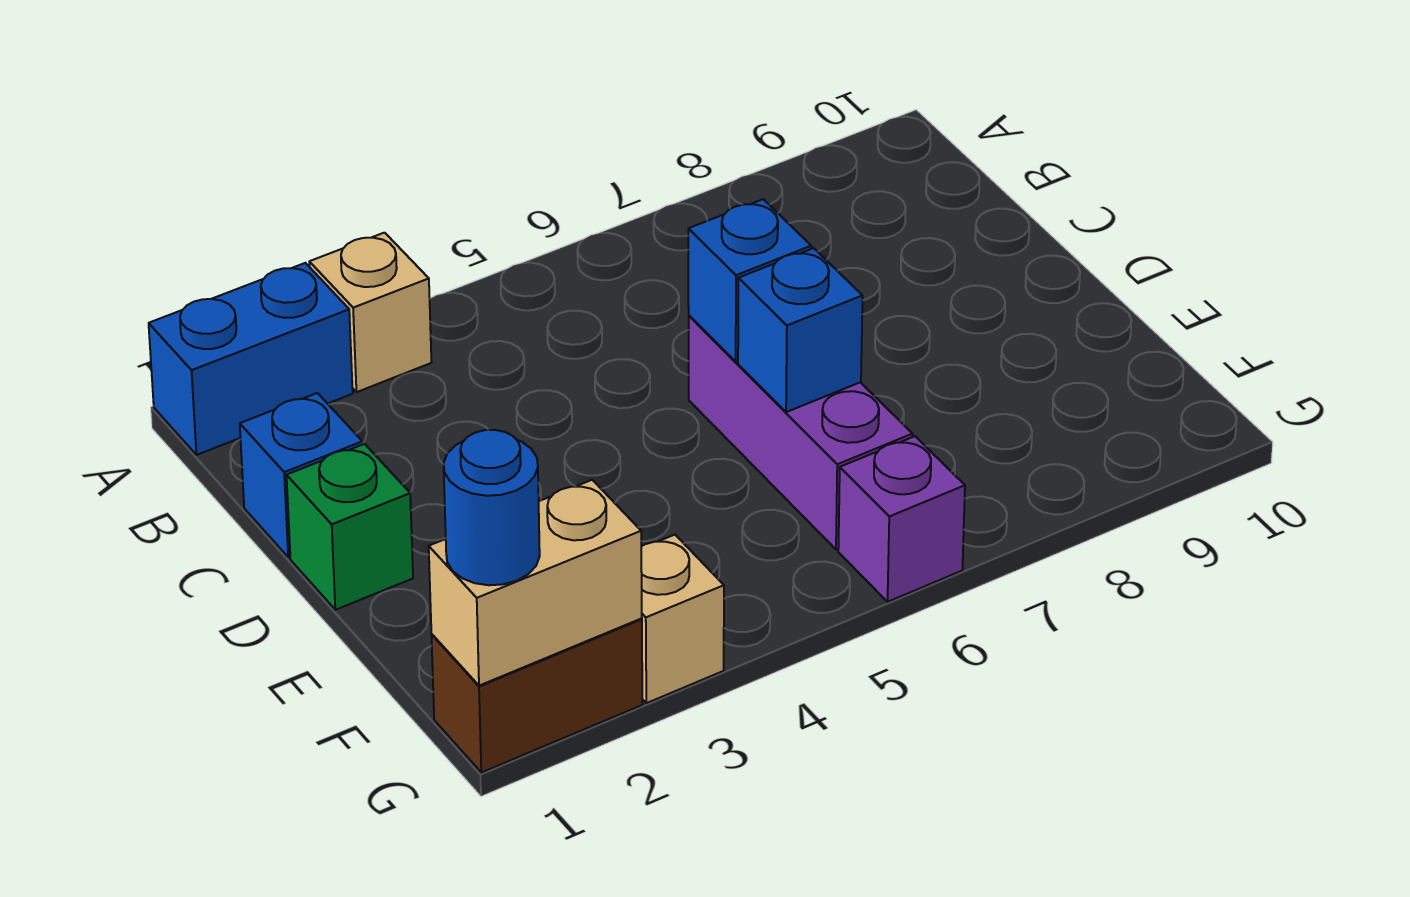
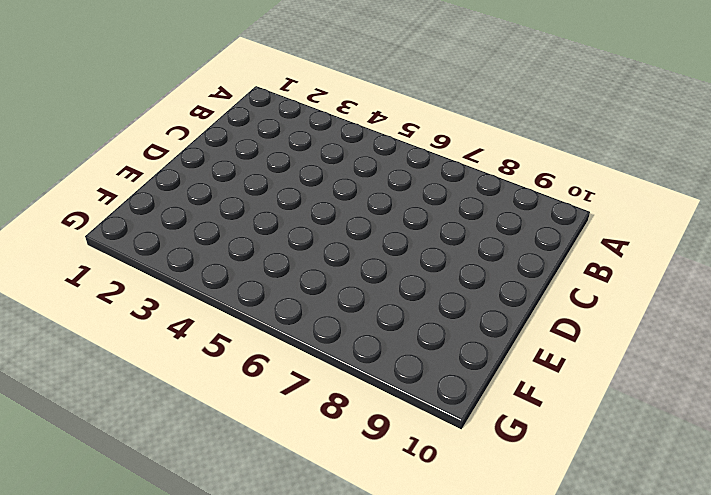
none -> blue brick A1:A2 level 1
none -> tan brick A3 level 1
none -> blue brick C1 level 1

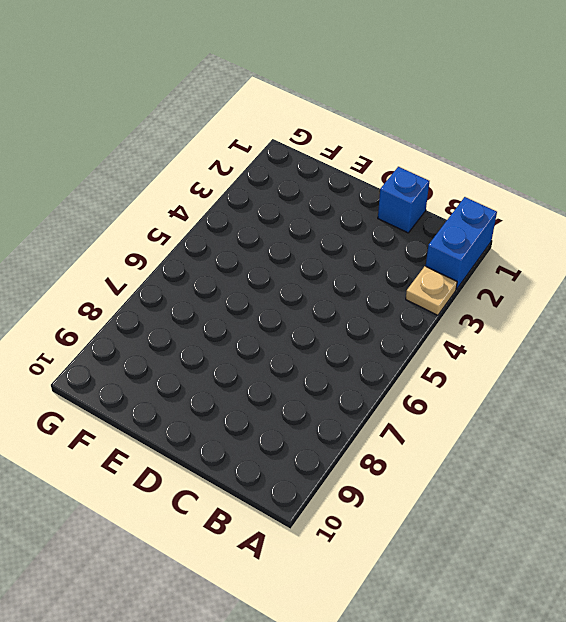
tan plate A3 level 1 -> tan brick A3 level 1
none -> green brick D1 level 1
none -> purple brick D6:F6 level 1
none -> brown brick G1:G2 level 1

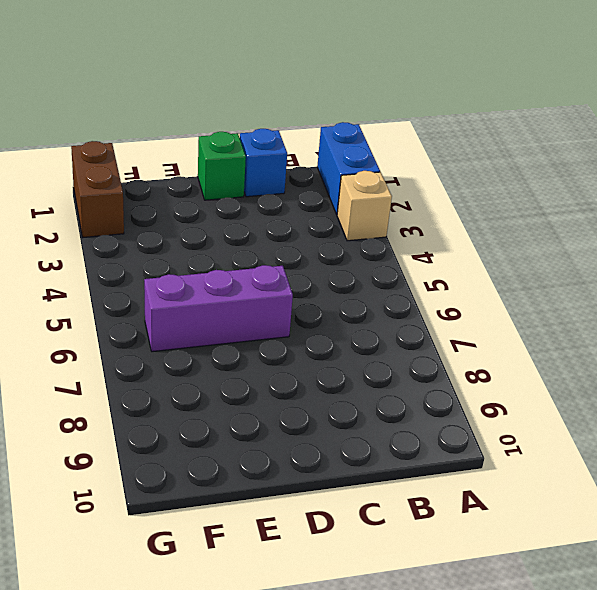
none -> tan brick G3 level 1
none -> purple brick G6 level 1
none -> blue brick D6 level 2

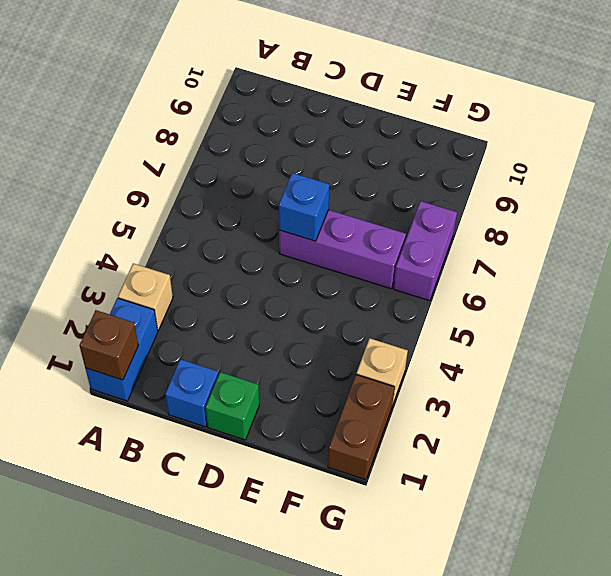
brown brick A1 level 2 -> none
purple brick G6:G7 level 1 -> purple brick G6 level 1
none -> blue brick E6 level 2
none -> tan brick G1:G2 level 2
none -> blue round brick G1 level 3

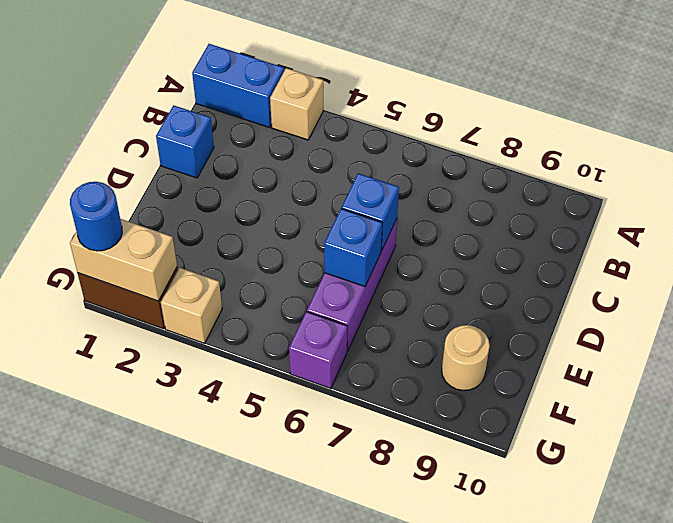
tan round brick F9 level 1 -> none
none -> green brick D1 level 1

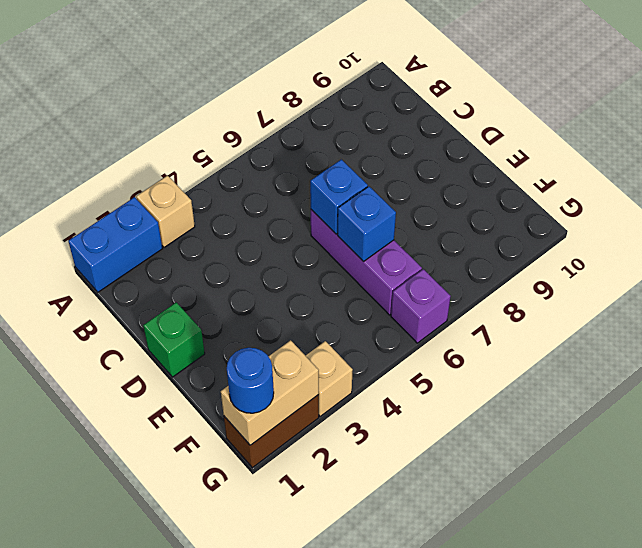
none -> blue brick C1 level 1

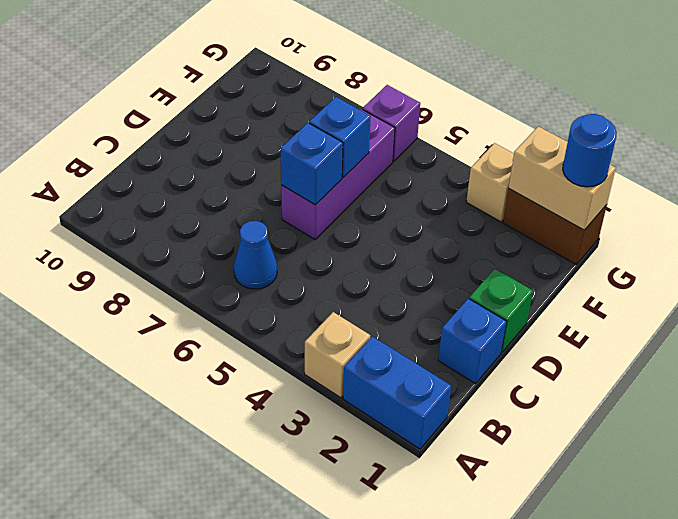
blue cone B6 level 1 -> none

